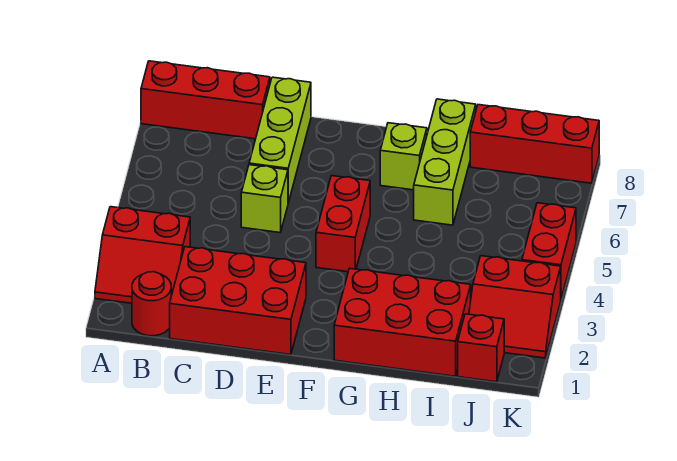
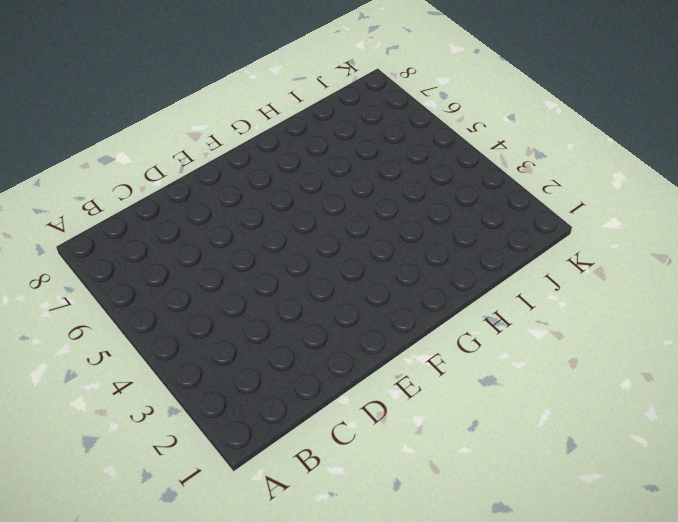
none -> red slope A2:B3 level 1 top 3
none -> red brick A8:C8 level 1
none -> red round brick B1 level 1

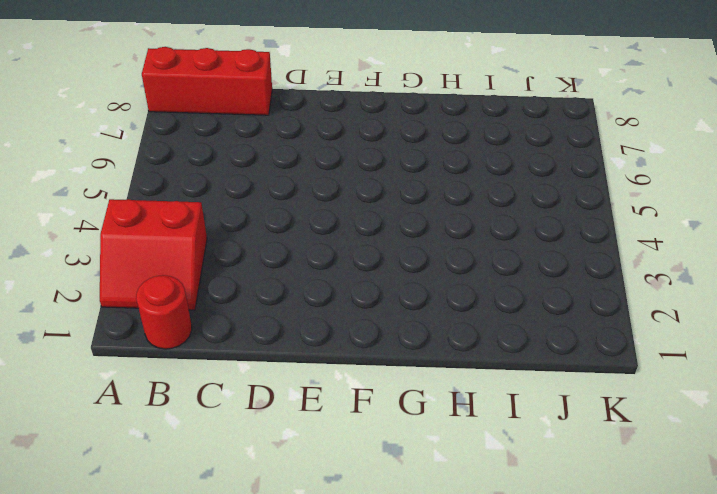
none -> red brick C1:E2 level 1
none -> lime brick D5 level 1
none -> lime brick D6:D8 level 1

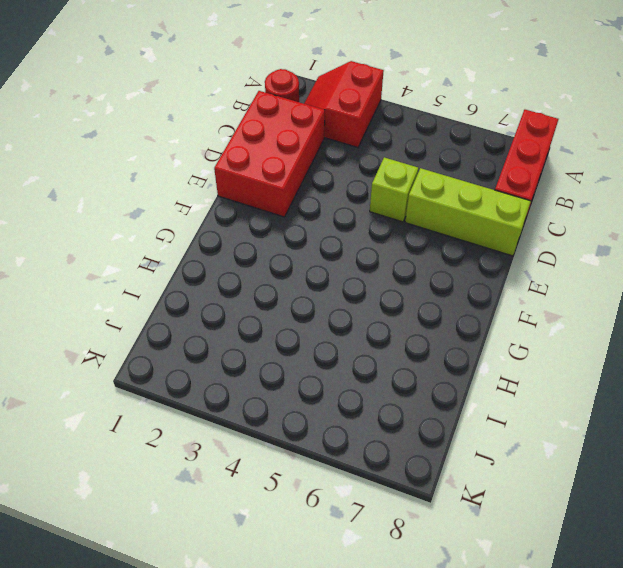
none -> red brick F4:F5 level 1
none -> red brick G1:I2 level 1
none -> lime brick G7 level 1

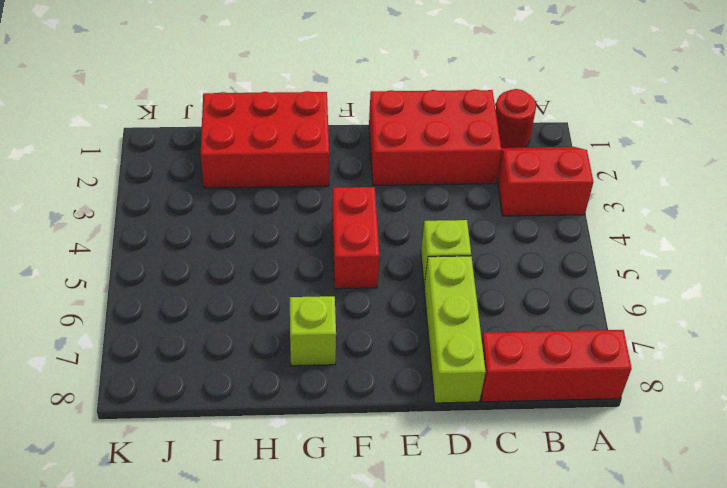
none -> lime brick H6:H8 level 1
none -> red brick I8:K8 level 1
none -> red brick J1 level 1

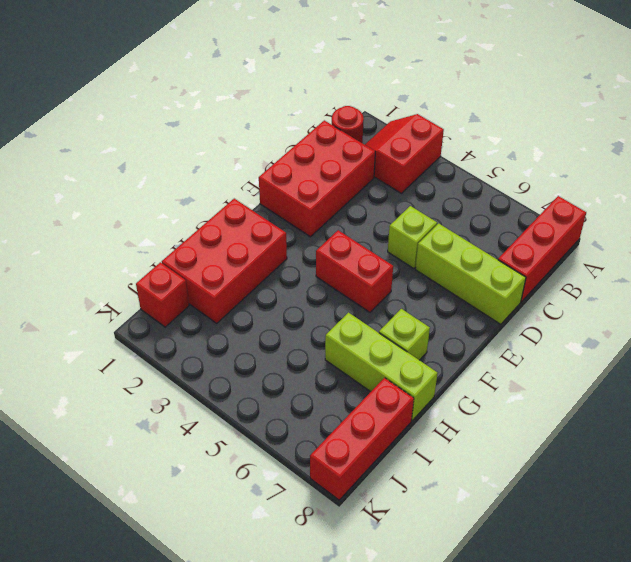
none -> red slope J2:K3 level 1 top 3
none -> red brick K4:K5 level 1

